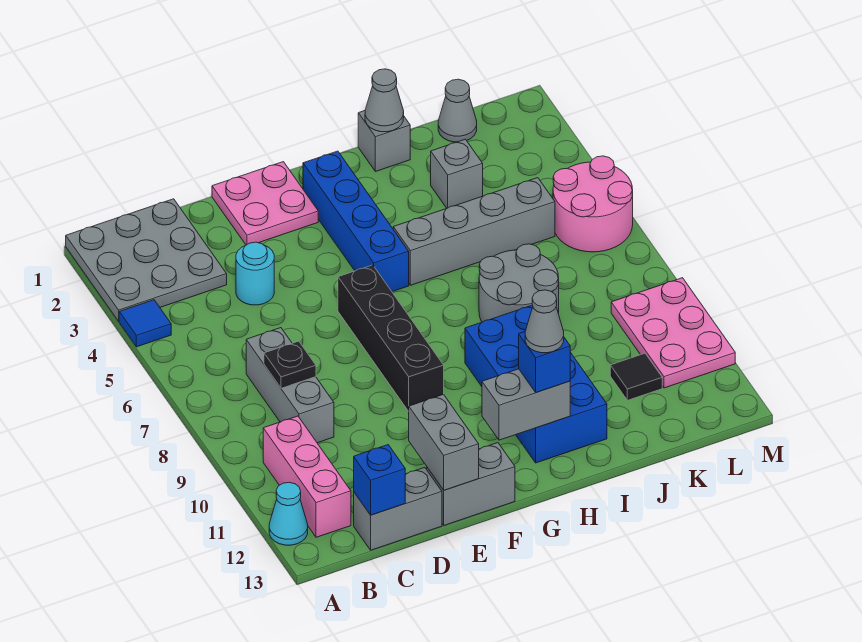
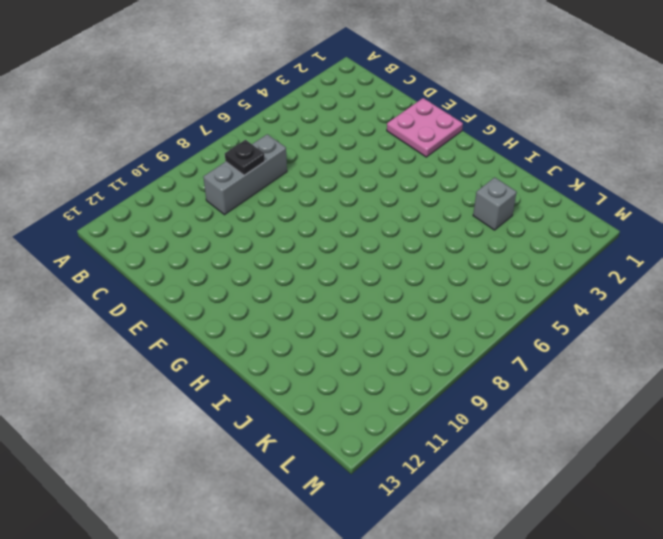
none -> grey plate A1:C3 level 1
none -> blue tile A4 level 1
none -> cyan cone A12 level 1

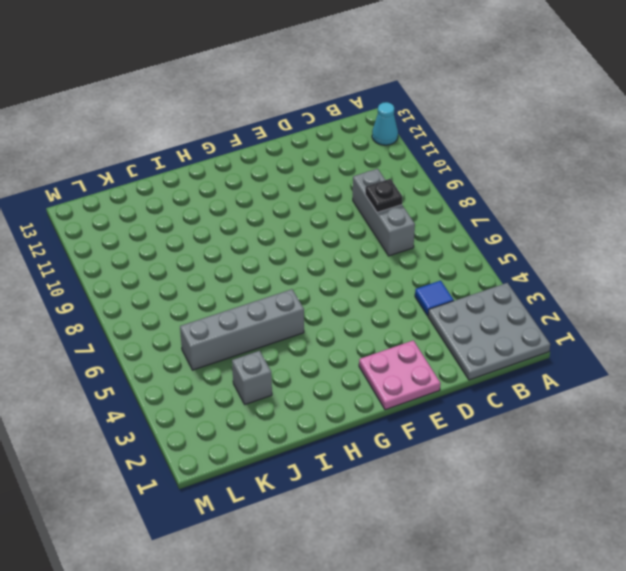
blue tile C4 level 1 -> blue tile A4 level 1
none -> pink brick B10:B12 level 1
none -> grey brick C13:D13 level 1
none -> cyan round brick D4 level 1

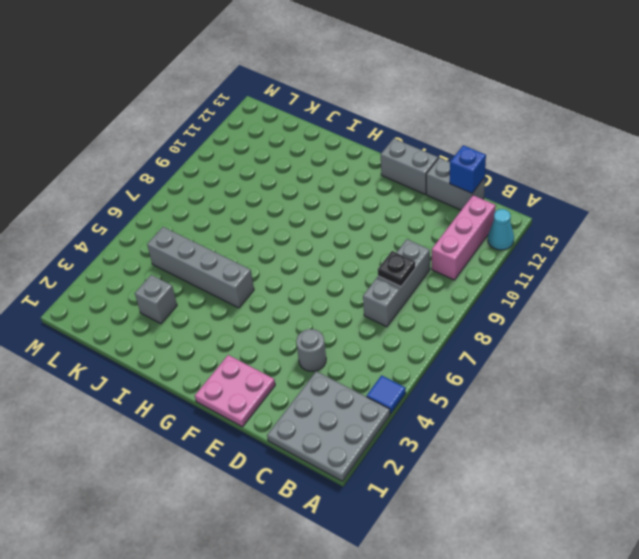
grey round brick D4 level 1 -> cyan round brick D4 level 1
none -> black brick F6:F9 level 1
none -> blue brick G2:G5 level 1
none -> blue brick H9:I12 level 1

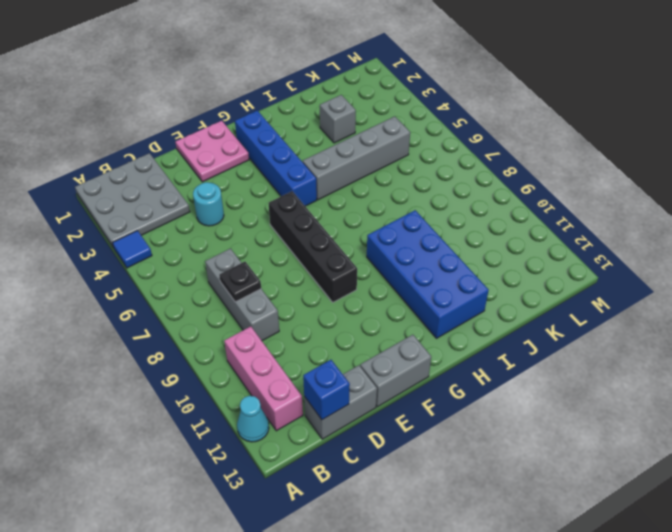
none -> grey brick I1 level 1
none -> grey round brick I7:J8 level 1
none -> grey cone K1 level 1

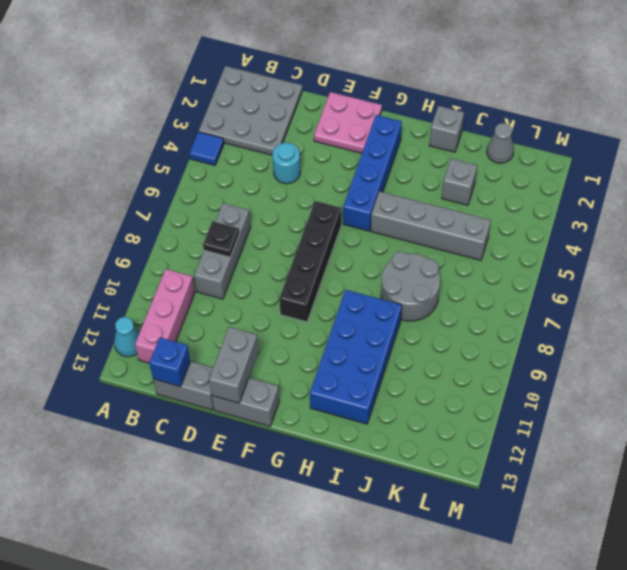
none -> black tile K11 level 1
none -> pink round brick L5:M6 level 1
none -> pink plate L9:M11 level 1

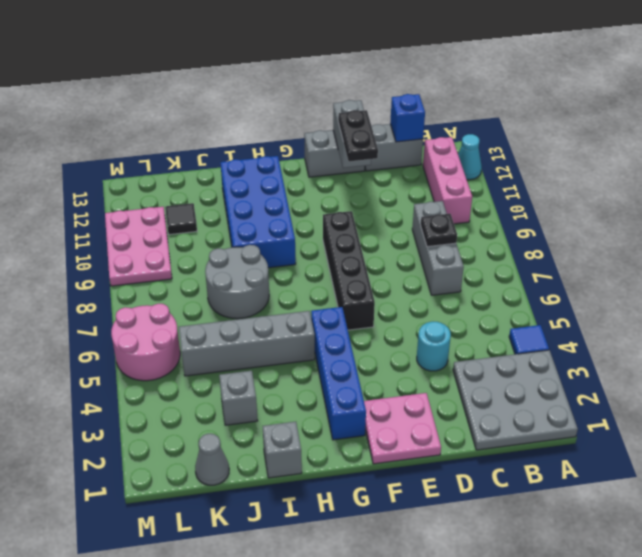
black plate E11:E12 level 3 -> none
none -> grey brick G12:H12 level 2
none -> grey cone I1 level 2
none -> blue brick H12 level 3

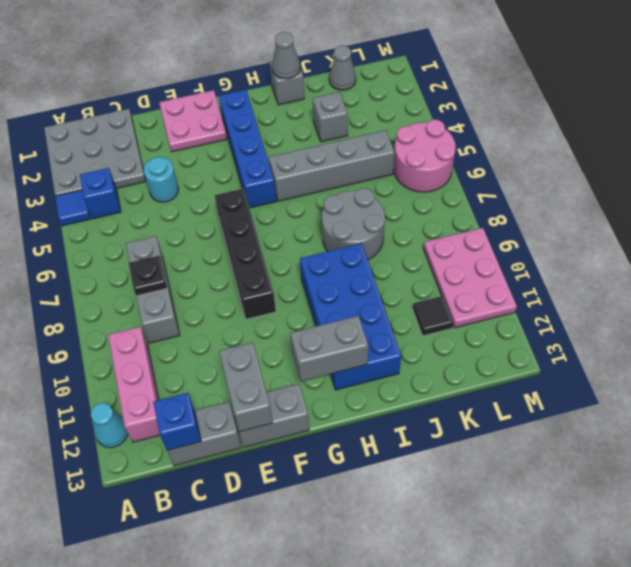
blue brick B4 level 1 -> blue brick H12 level 3
none -> grey cone H12 level 4

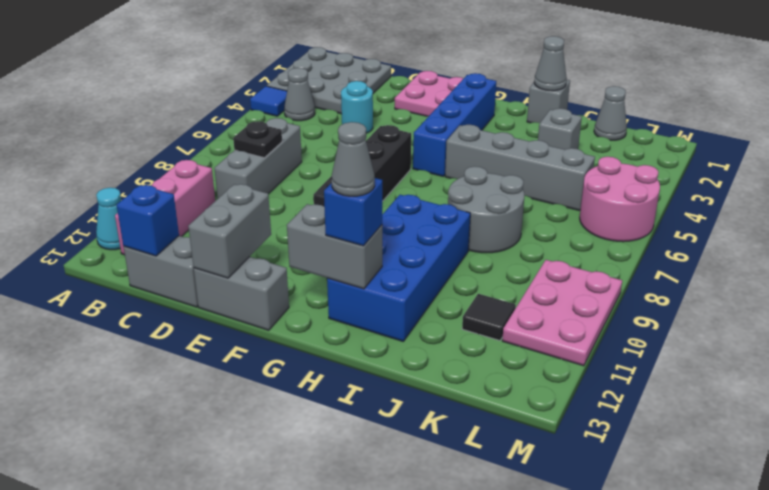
grey cone B4 level 1 -> none

